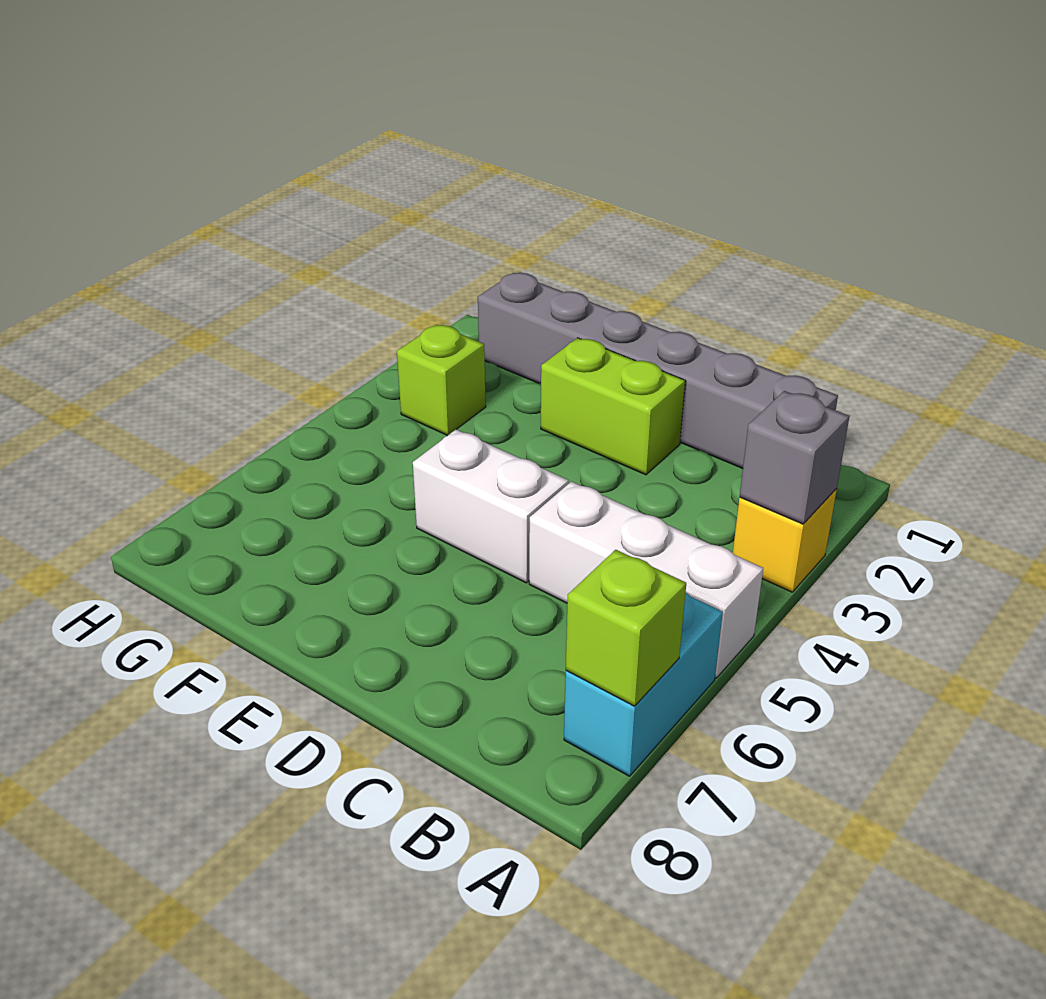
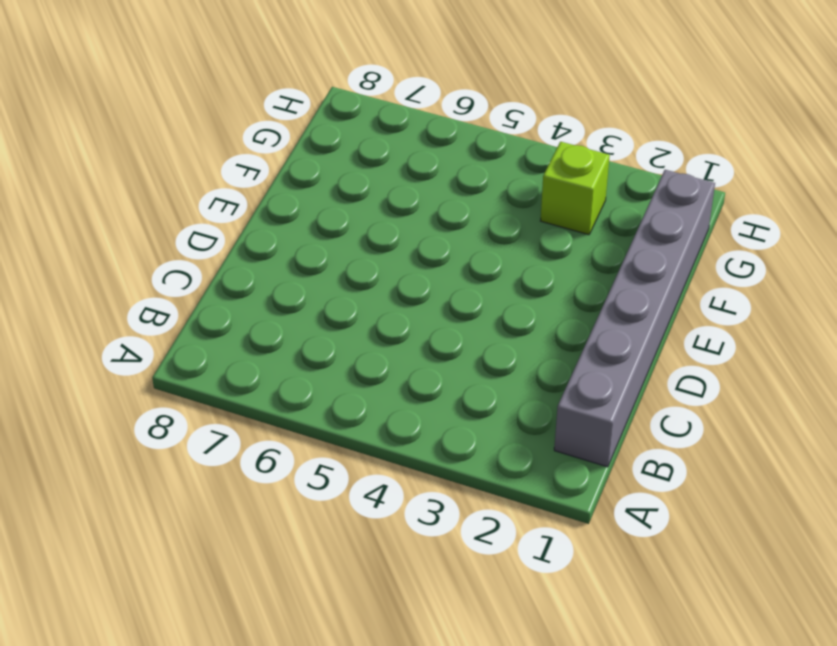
none -> yellow brick A3 level 1
none -> white brick A5:C5 level 1

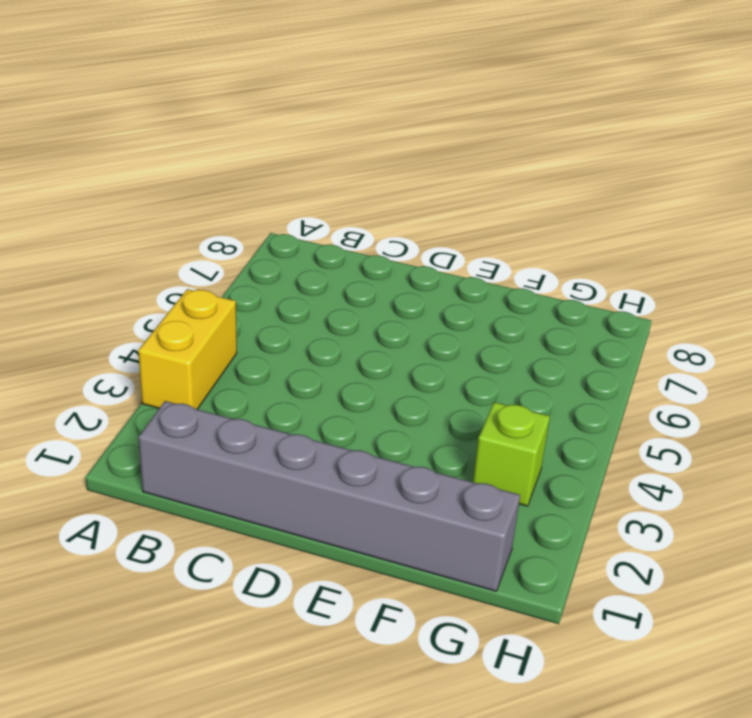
yellow brick A3:A4 level 1 -> yellow brick A3 level 1
none -> white brick A5:C5 level 1
none -> cyan brick A6:A7 level 1

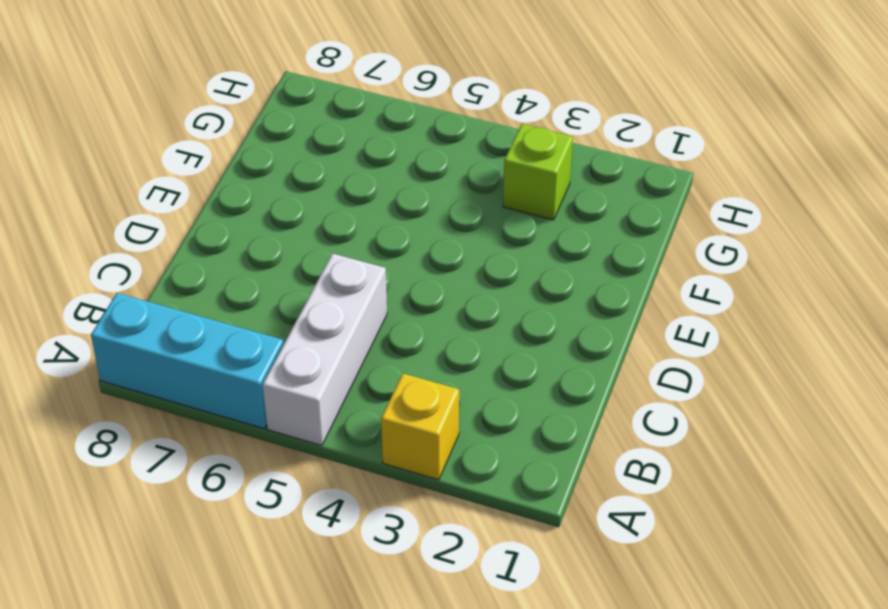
cyan brick A6:A8 level 1 -> cyan brick A6:A7 level 1
none -> grey brick B1:G1 level 1
none -> lime brick D2:E2 level 1

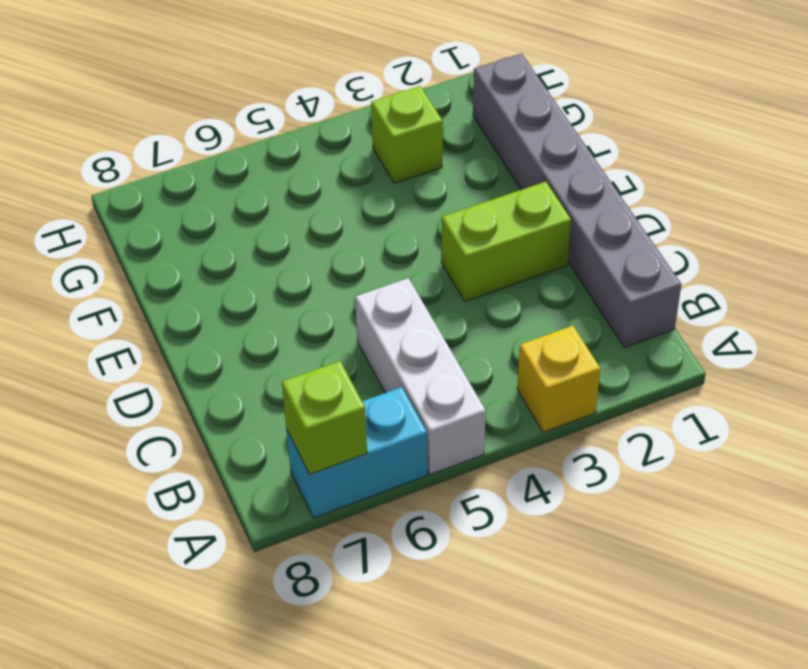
lime brick D2:D3 level 1 -> lime brick D2:E2 level 1
none -> white brick D5:E5 level 1
none -> grey brick A3 level 2

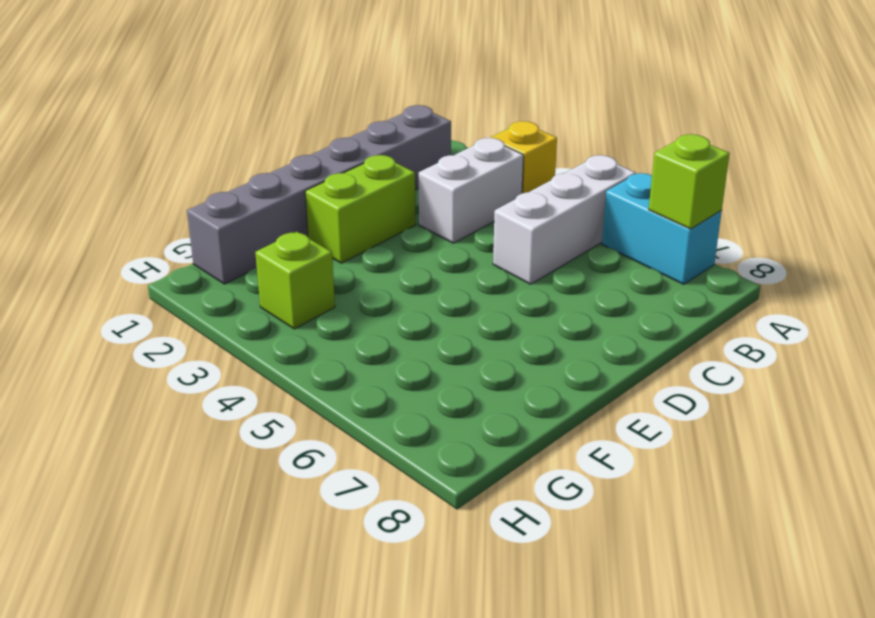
white brick B3:C3 level 1 -> white brick D5:E5 level 1
none -> grey brick A3 level 2

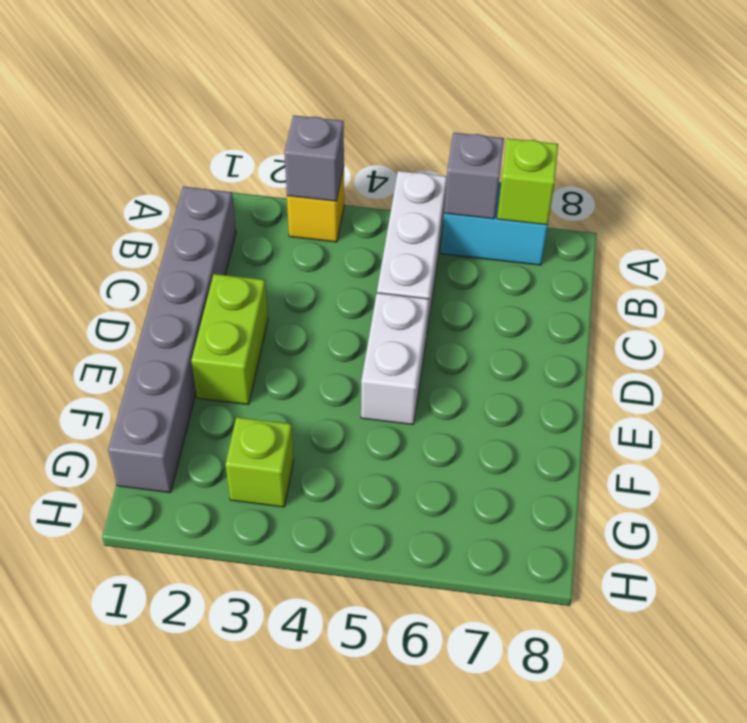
grey brick A6 level 2 -> none

